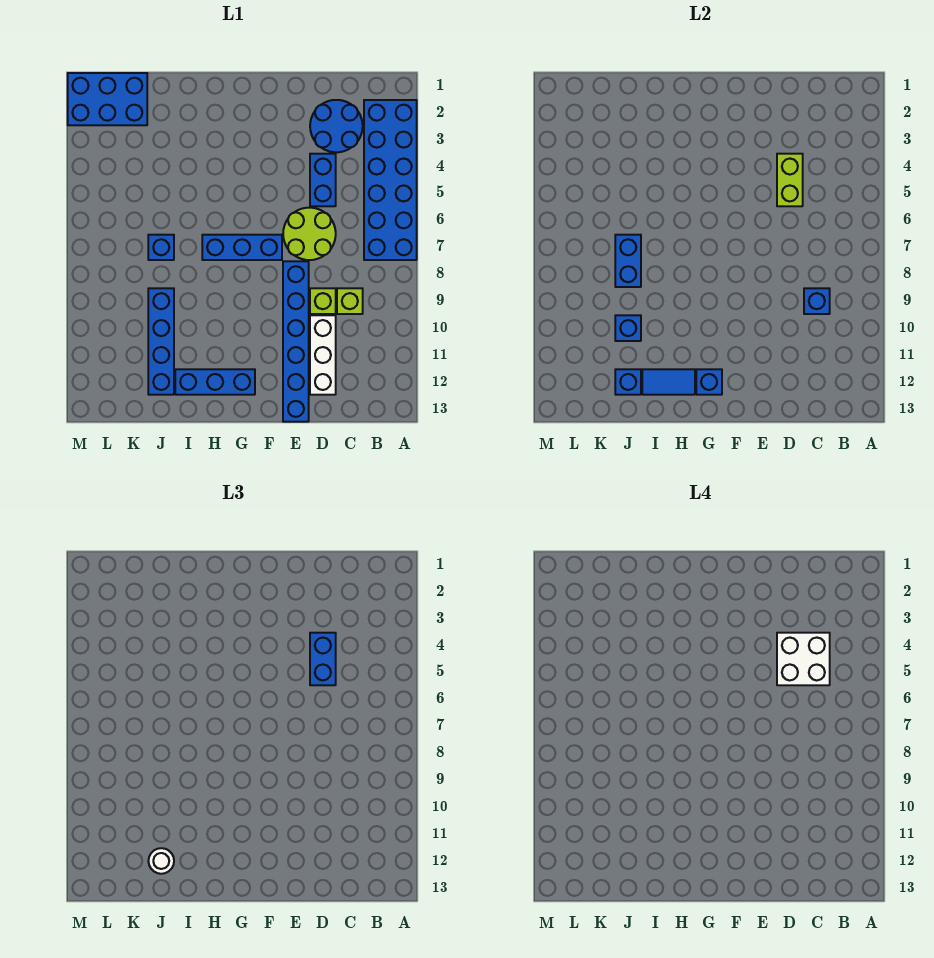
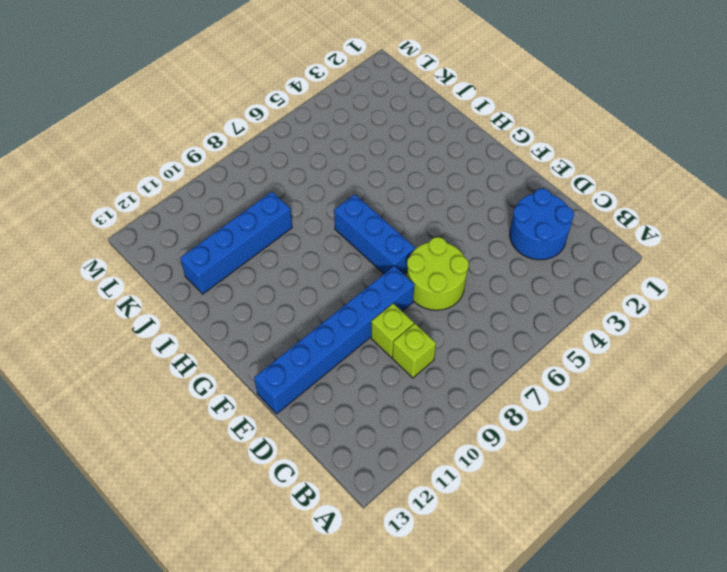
none -> blue brick A2:B7 level 1
none -> blue brick D4:D5 level 1
none -> white brick D10:D12 level 1

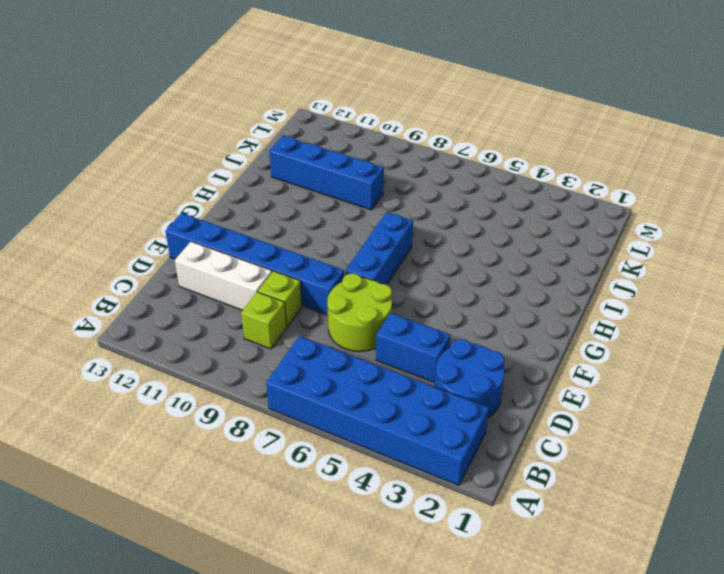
none -> blue brick G12:I12 level 1
none -> blue brick J7 level 1
none -> blue brick K1:M2 level 1

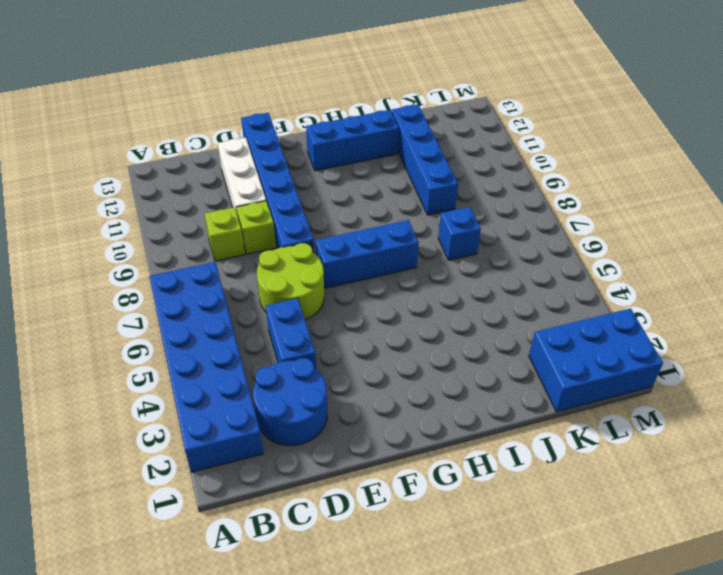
none -> blue brick C9 level 2
none -> lime brick D4:D5 level 2
none -> blue brick G12 level 2

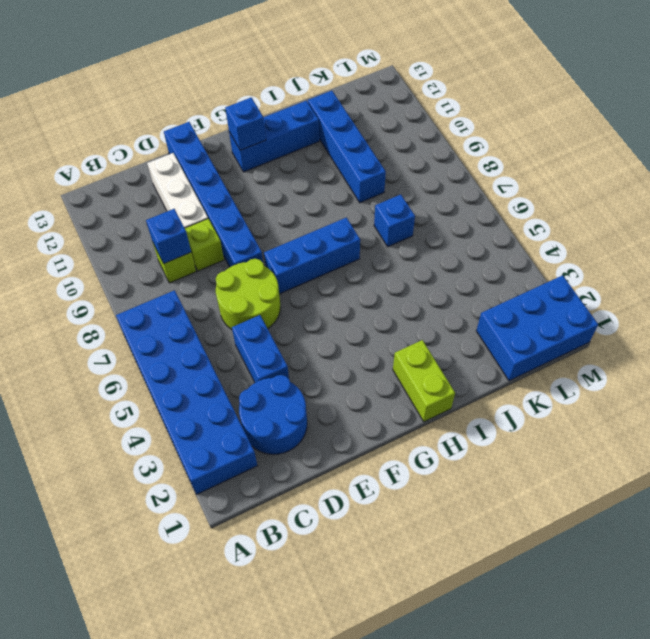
lime brick H1:H2 level 1 -> lime brick D4:D5 level 2
none -> blue tile H12:I12 level 2
none -> blue brick J7:J8 level 2
none -> blue brick J10 level 2

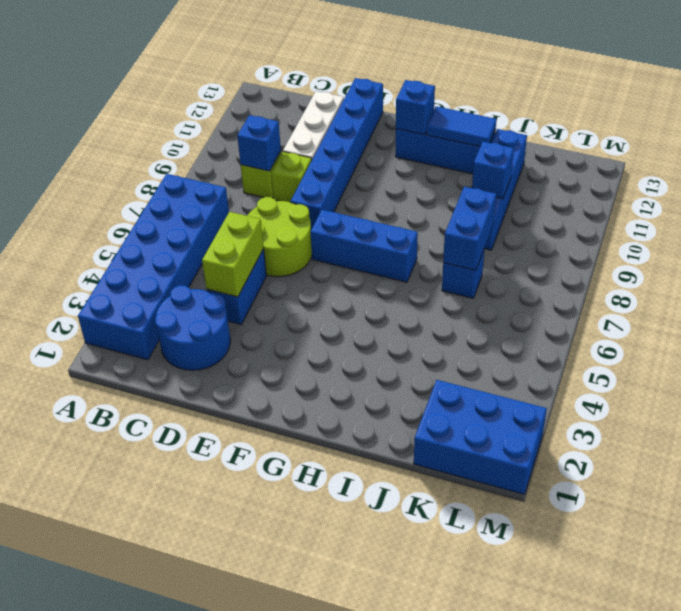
none -> blue brick J12 level 2
none -> blue brick D4:D5 level 3
none -> white round brick J12 level 3

